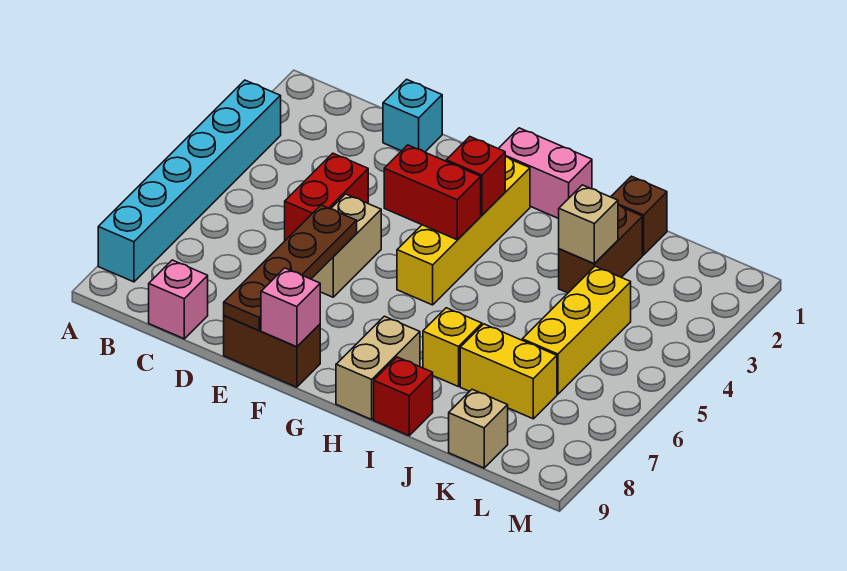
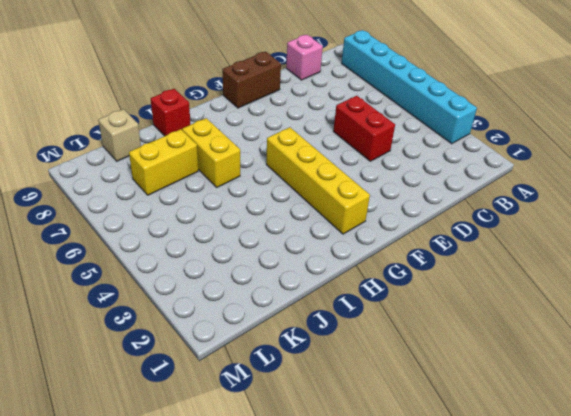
yellow brick I6:I7 level 1 -> yellow brick I7 level 1
none -> cyan brick D1 level 1
none -> tan brick E5:E6 level 1
none -> pink brick G1:H1 level 1

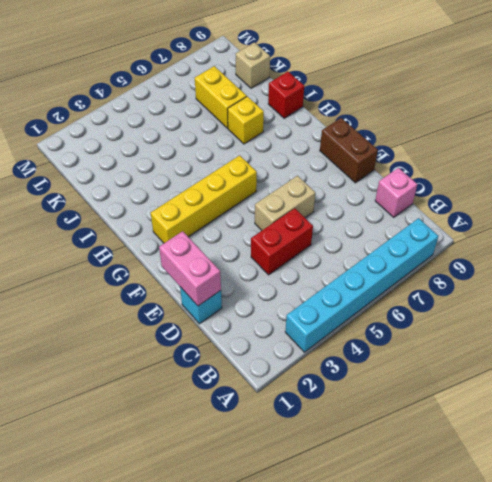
pink brick D1:E1 level 2 -> pink brick G1:H1 level 1
none -> tan brick H8:H9 level 1
none -> brown brick J1 level 1
none -> brown brick J2:J3 level 1

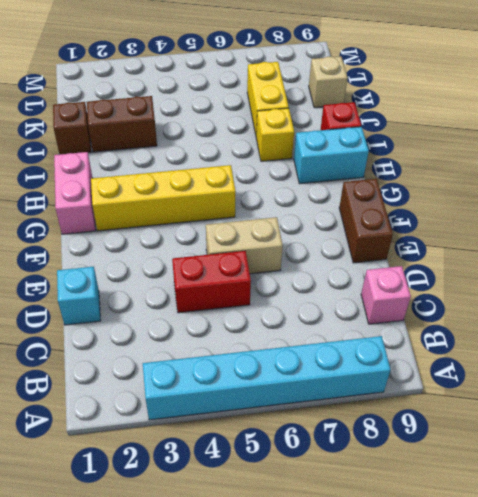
cyan brick H8:H9 level 1 -> tan brick H8:H9 level 1
none -> yellow brick K4:K6 level 1
none -> brown plate E6:E9 level 2
none -> red brick F4:G4 level 2

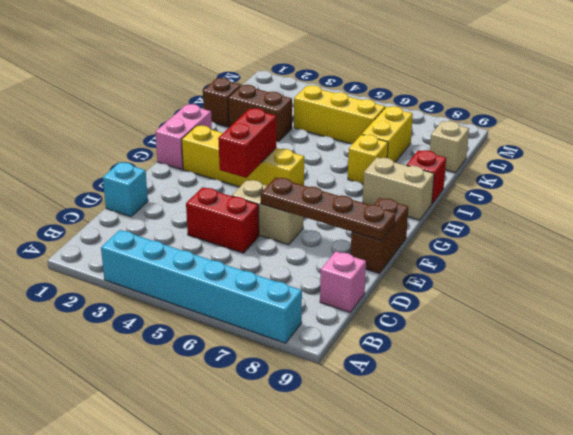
none -> pink brick F9 level 2
none -> red brick G3 level 2
none -> tan brick J3 level 2

